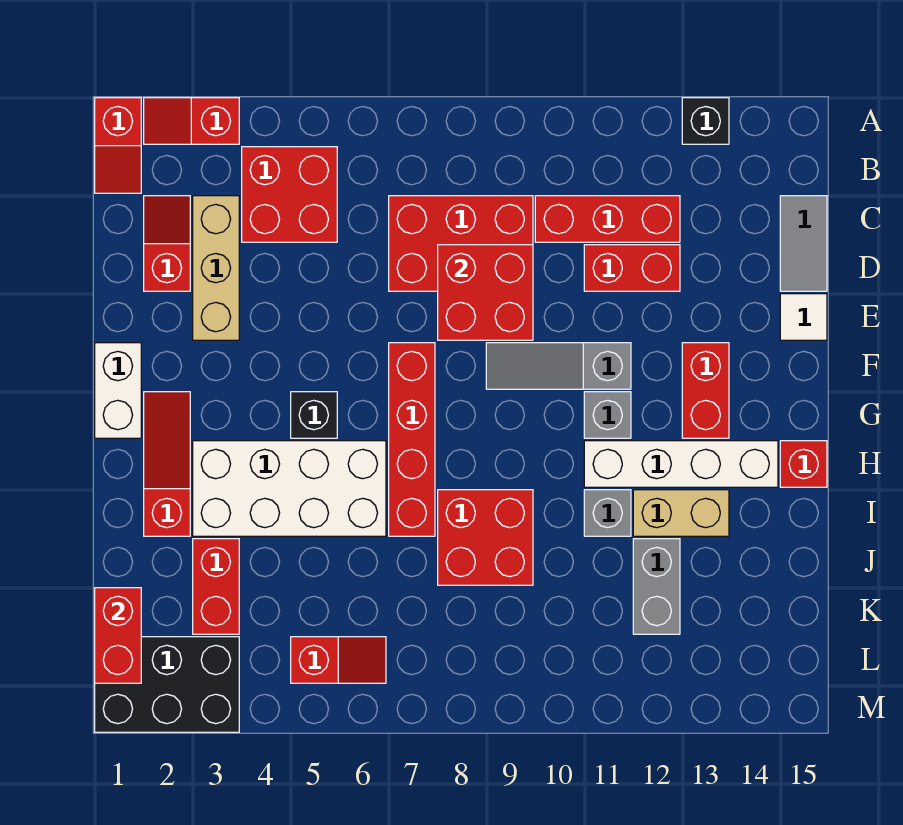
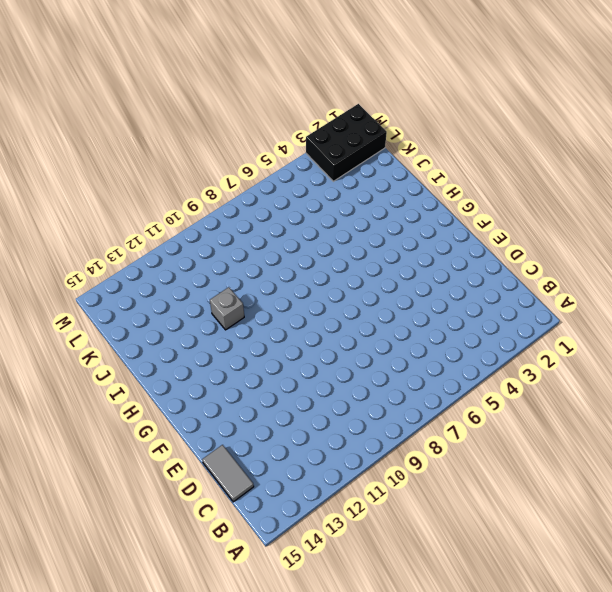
none -> red slope A1:B1 level 1 top A
none -> red slope A2:A3 level 1 top 3
none -> black brick A13 level 1
none -> red brick B4:C5 level 1

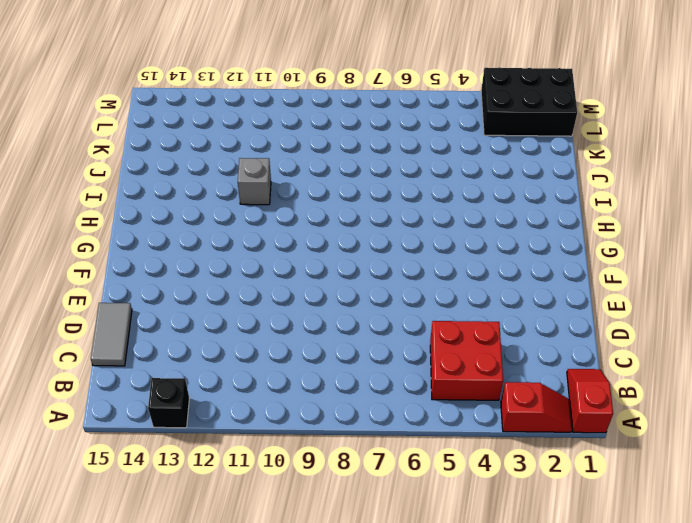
none -> red slope C2:D2 level 1 top D
none -> tan brick C3:E3 level 1
none -> red brick C7:D9 level 1
none -> red brick C10:C12 level 1

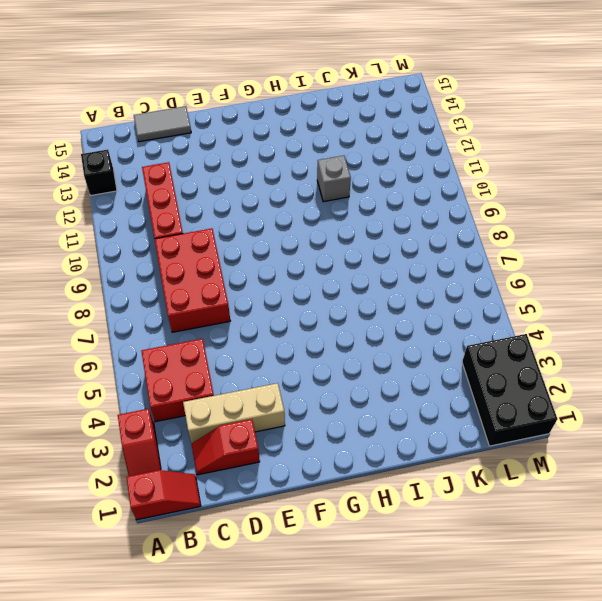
none -> red brick D11:D12 level 1
none -> white tile E15 level 1
none -> white brick F1:G1 level 1
none -> red brick F7:I7 level 1

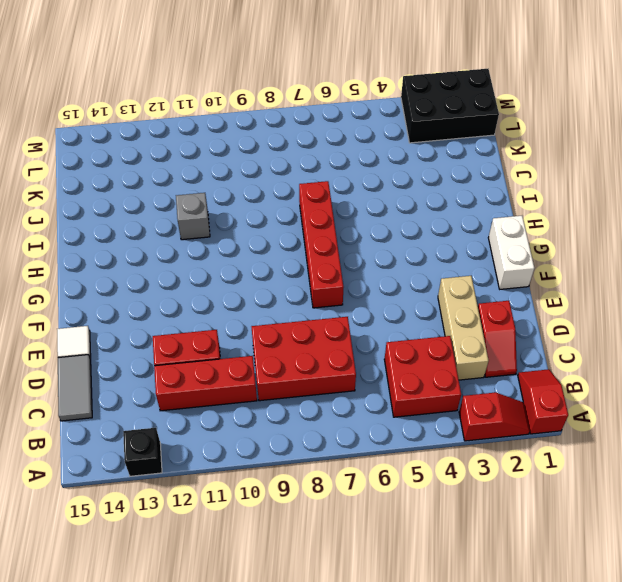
none -> grey slope F9:F11 level 1 top 11
none -> red brick F13:G13 level 1
none -> red slope G2:I2 level 1 top I
none -> black brick G5 level 1

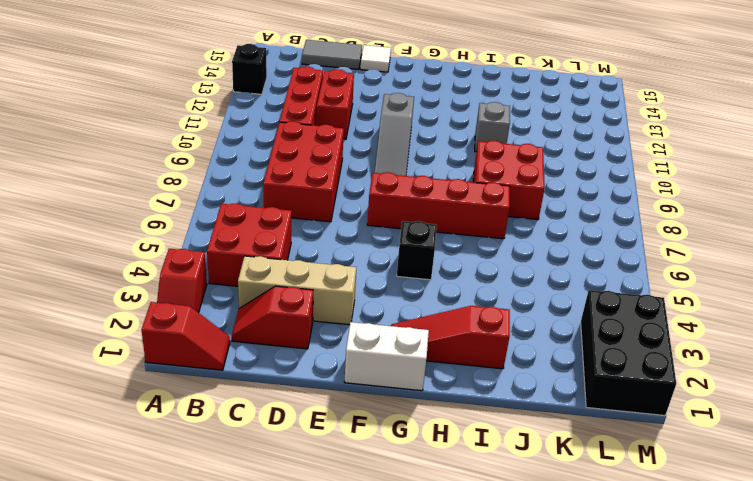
none -> red brick F13:G13 level 1
none -> grey brick G11 level 1
none -> white brick H3:I6 level 1
none -> white brick H11:H14 level 1

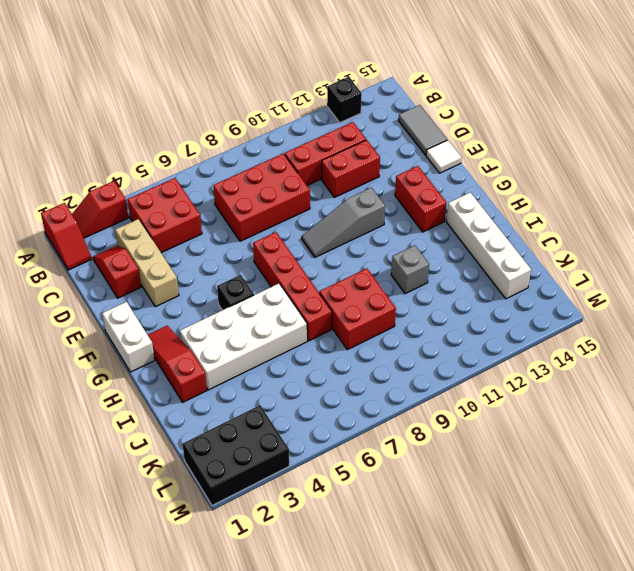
white brick H14:K14 level 1 -> white brick H11:H14 level 1
none -> grey brick G11 level 1
none -> red brick H15 level 1
none -> tan brick I12:I13 level 1
none -> red brick J3:K3 level 1

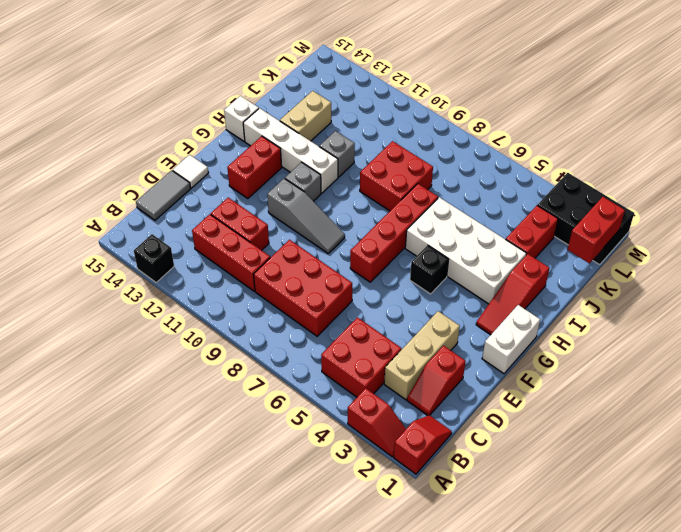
white brick H15 level 1 -> red brick H15 level 1
tan brick I13:J13 level 1 -> tan brick I12:I13 level 1
none -> grey brick J12:K12 level 1
none -> red slope L5:L6 level 1 top 5
none -> red brick D8:E9 level 2

